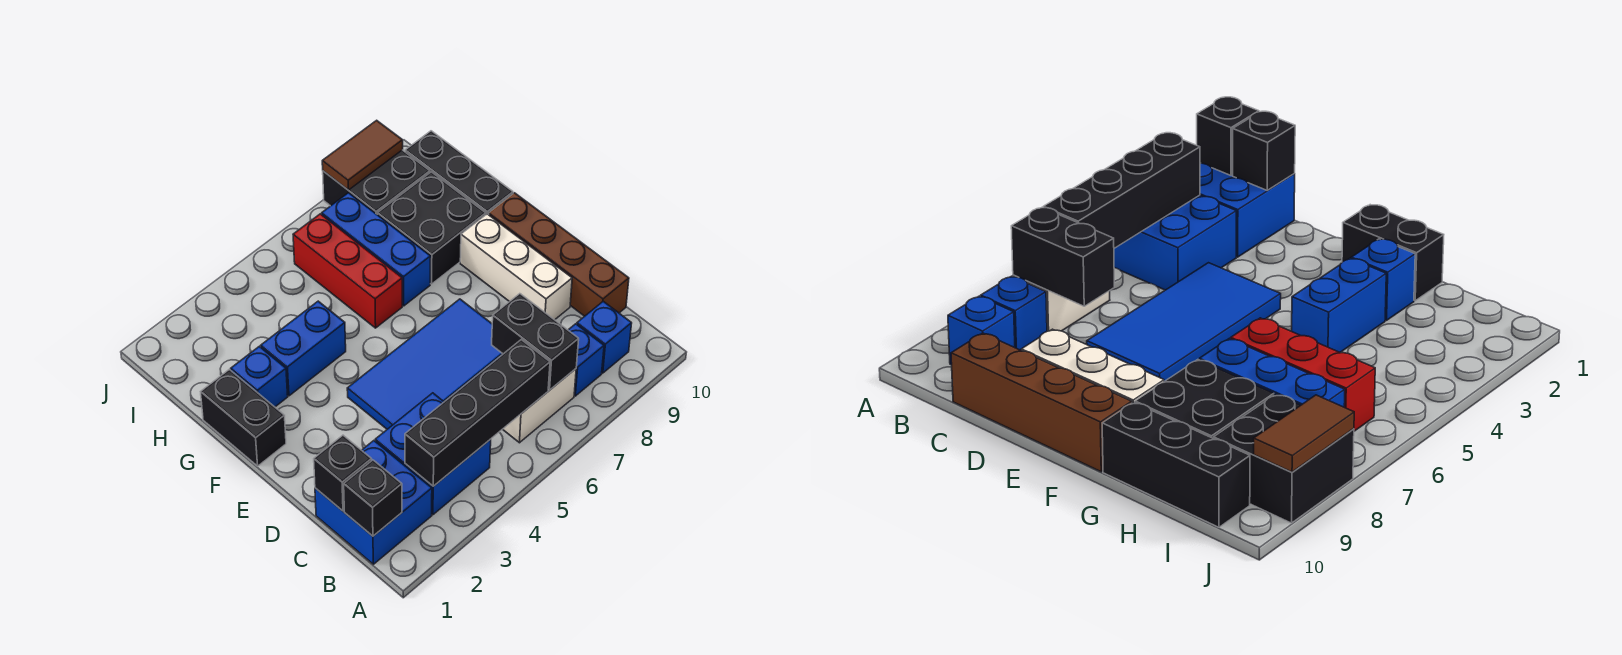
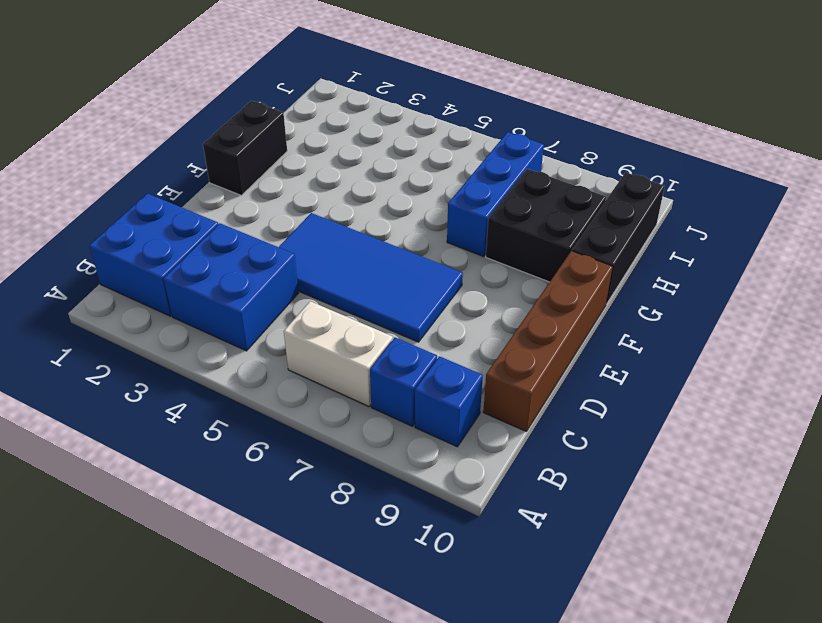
none -> white brick D9:F9 level 1
none -> blue brick G2 level 1
none -> blue brick G3:G4 level 1

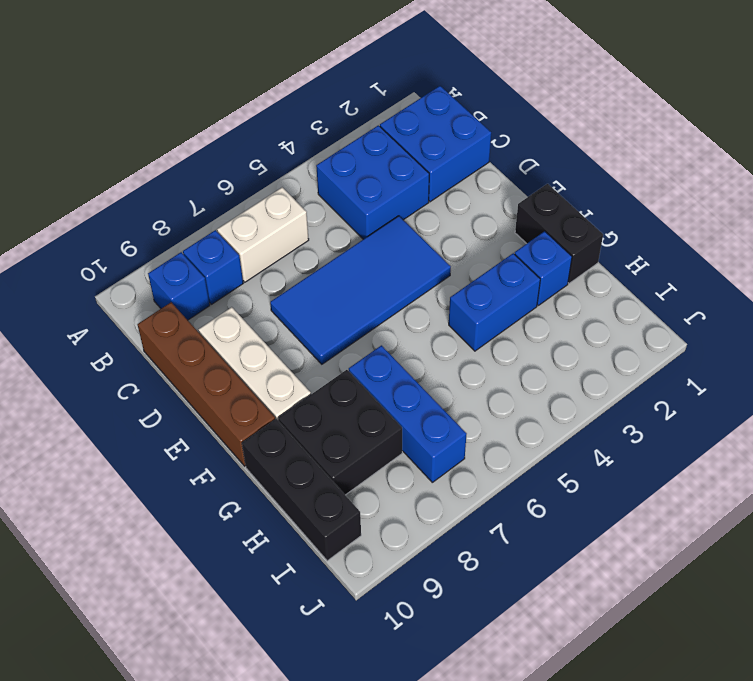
none -> red brick G6:I6 level 1
none -> black brick I8:J9 level 1
none -> black brick B1 level 2

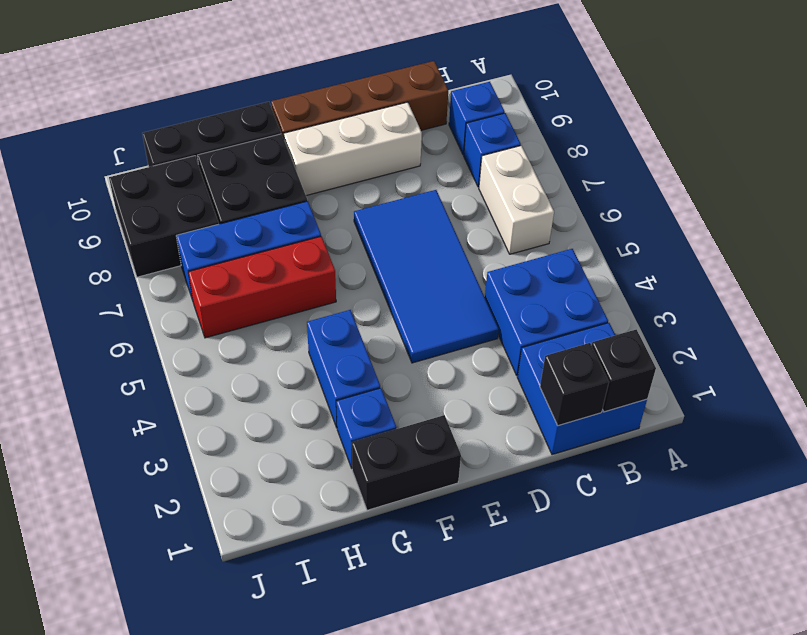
none -> black brick B3:B6 level 2
none -> black brick B7:C7 level 2
none -> brown tile J8:J9 level 2

